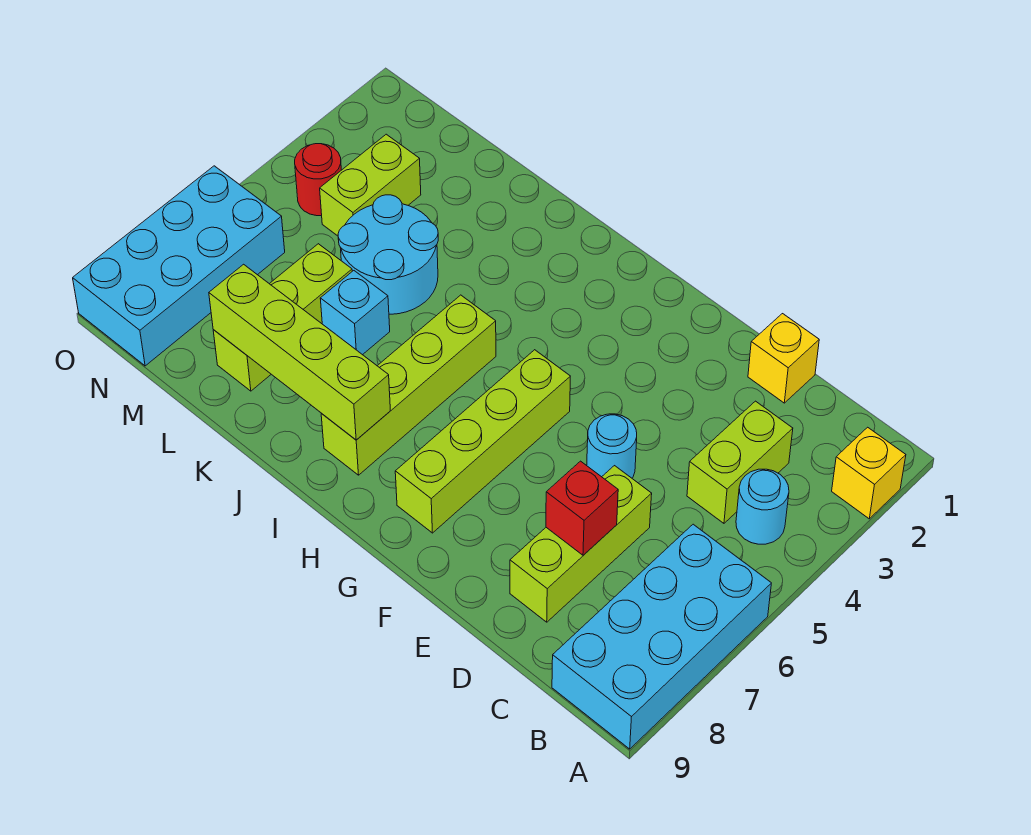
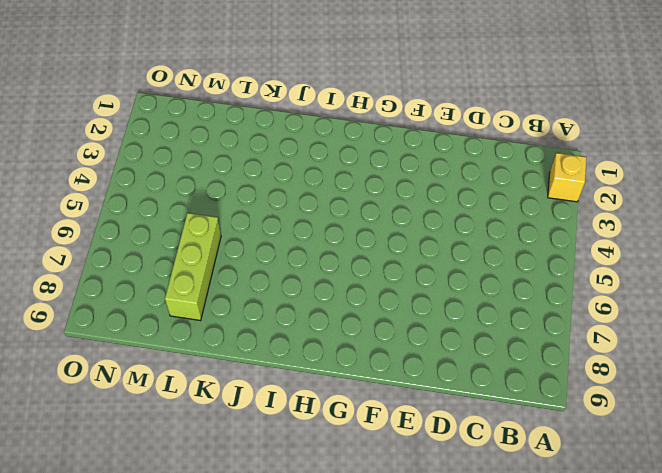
none -> cyan brick A6:B9 level 1
none -> cyan round brick B4 level 1
none -> lime brick C3:C4 level 1

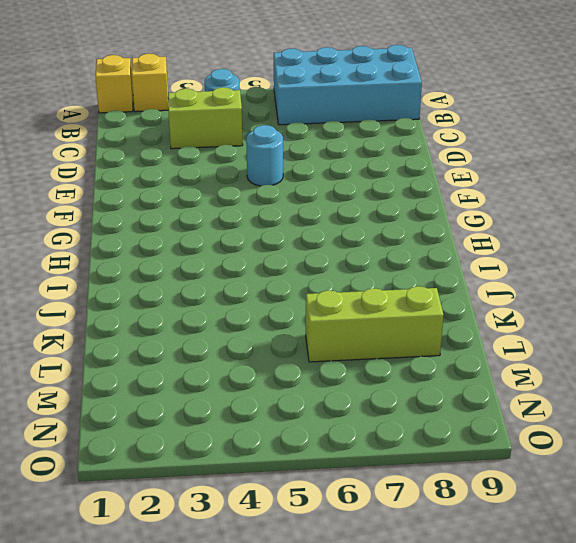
yellow brick A1 level 1 -> yellow brick D1 level 1
none -> lime brick D6:D8 level 1
none -> lime brick G5:G8 level 1
none -> lime brick I5:I8 level 1

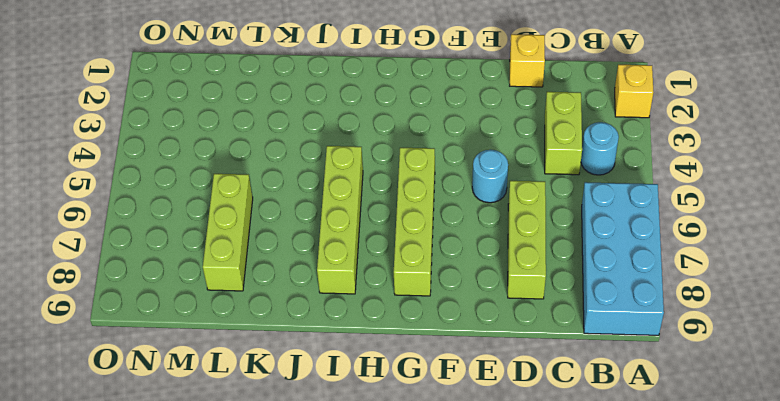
none -> cyan round brick K4:L5 level 1
none -> cyan brick K6 level 1
none -> lime brick M3:M4 level 1

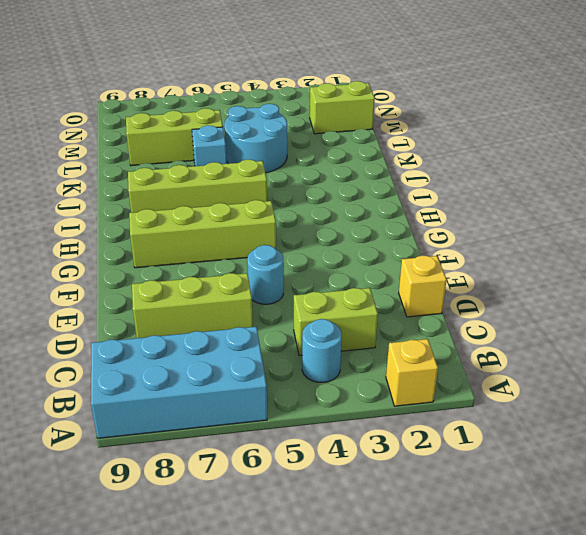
lime brick M1:M2 level 1 -> lime brick M3:M4 level 1
none -> red round brick N4 level 1
none -> cyan brick N6:O9 level 1
none -> red brick D7 level 2

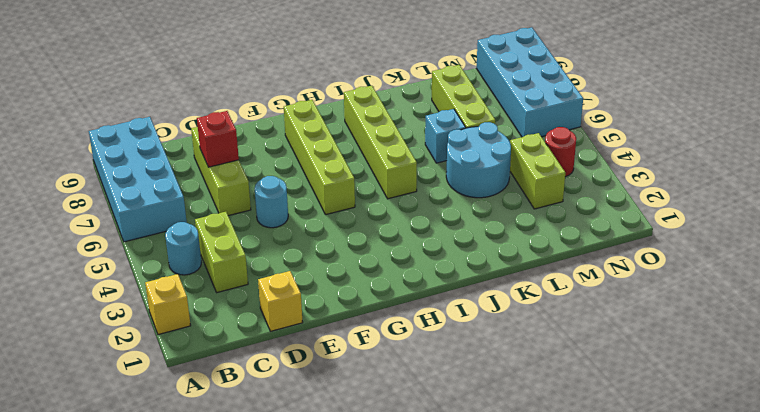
none -> lime brick I8:L8 level 2

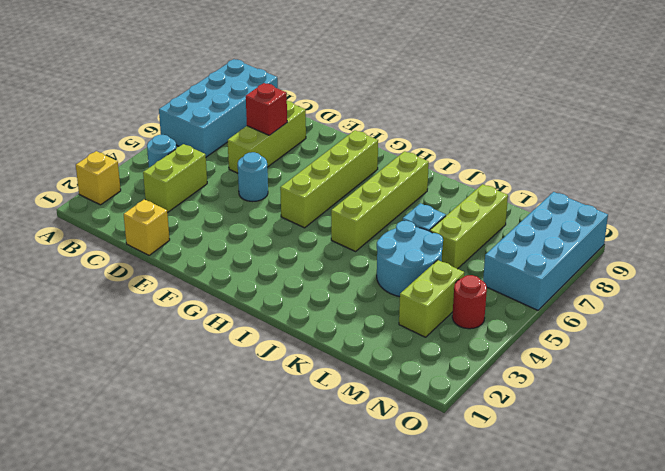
none -> lime brick I8:L8 level 2

